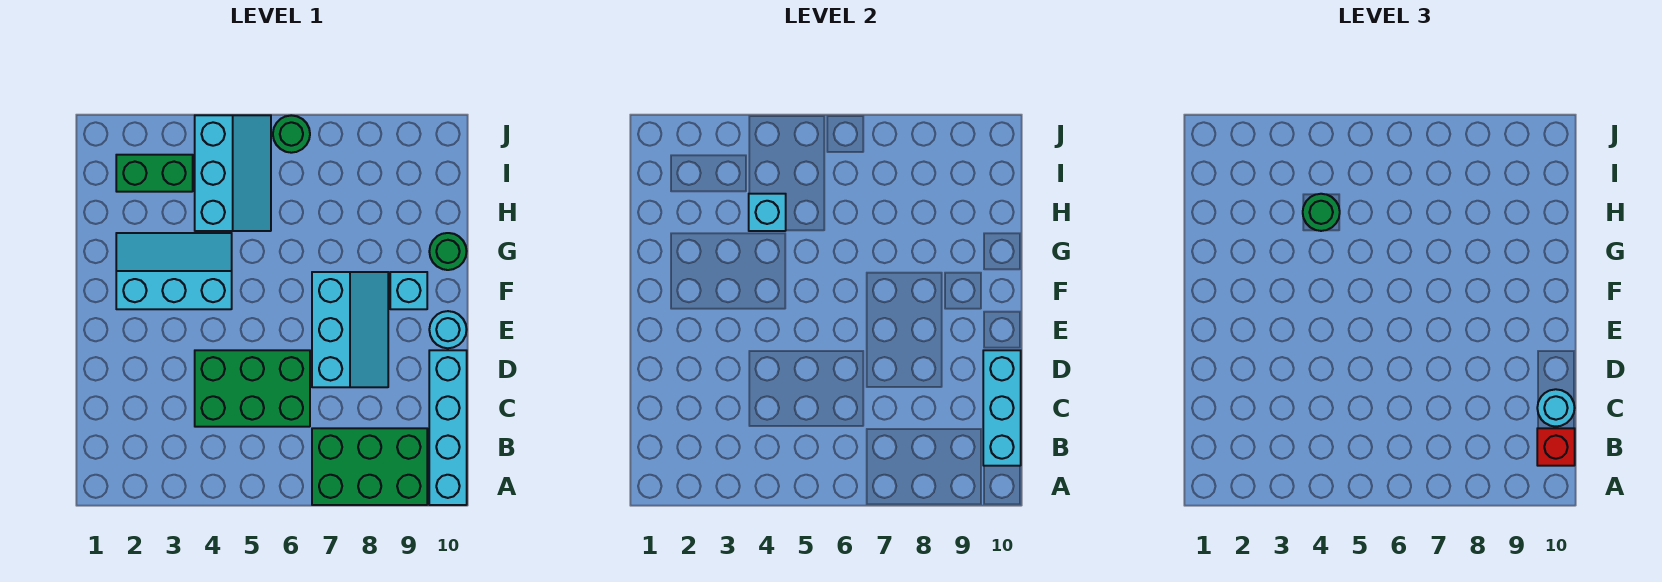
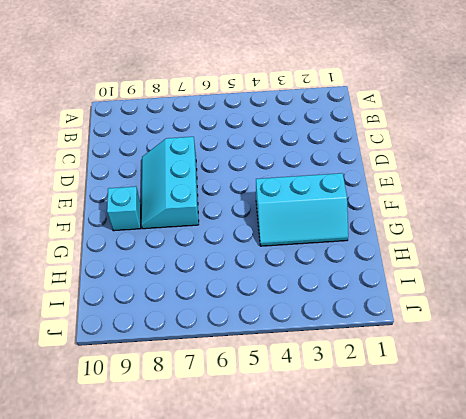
none -> green brick A7:B9 level 1
none -> cyan brick A10:D10 level 1
none -> green brick C4:D6 level 1

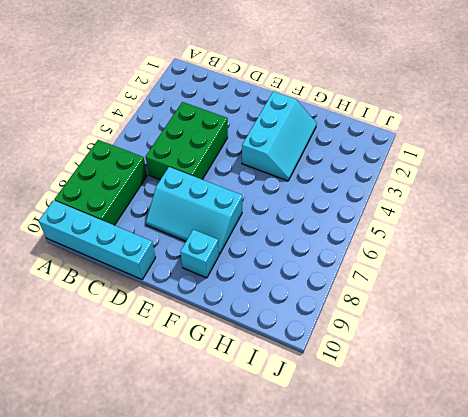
none -> cyan round brick E10 level 1
none -> green round brick G10 level 1
none -> cyan slope H4:J5 level 1 top 4

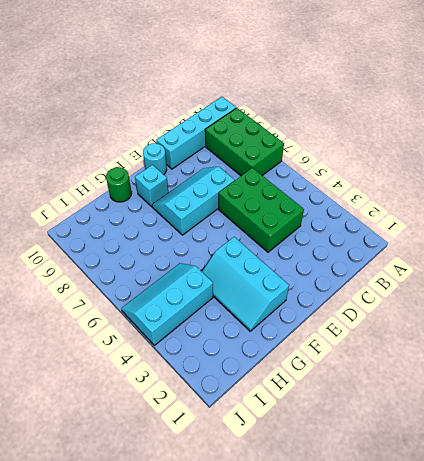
none -> green brick I2:I3 level 1
none -> green round brick J6 level 1
none -> cyan brick B10:D10 level 2

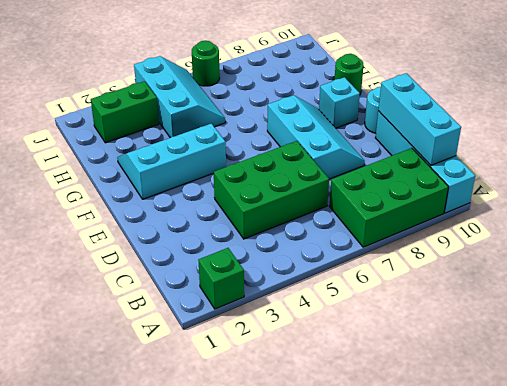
green brick A2 level 1 -> none
none -> cyan brick H4 level 2
none -> red brick B10 level 3
none -> cyan round brick C10 level 3

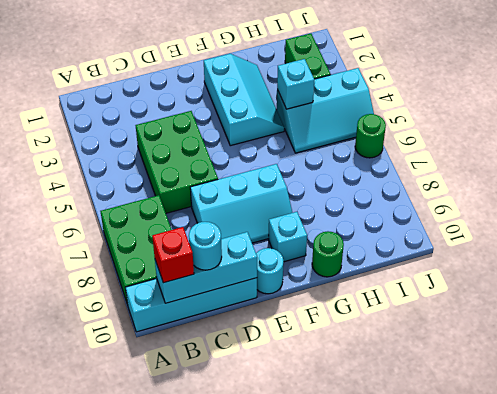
none -> green round brick H4 level 3

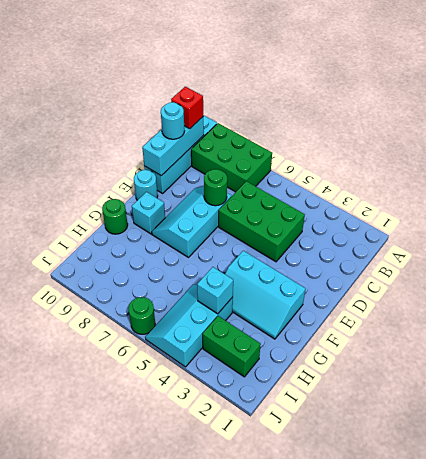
green round brick D7 level 2 -> green round brick H4 level 3

